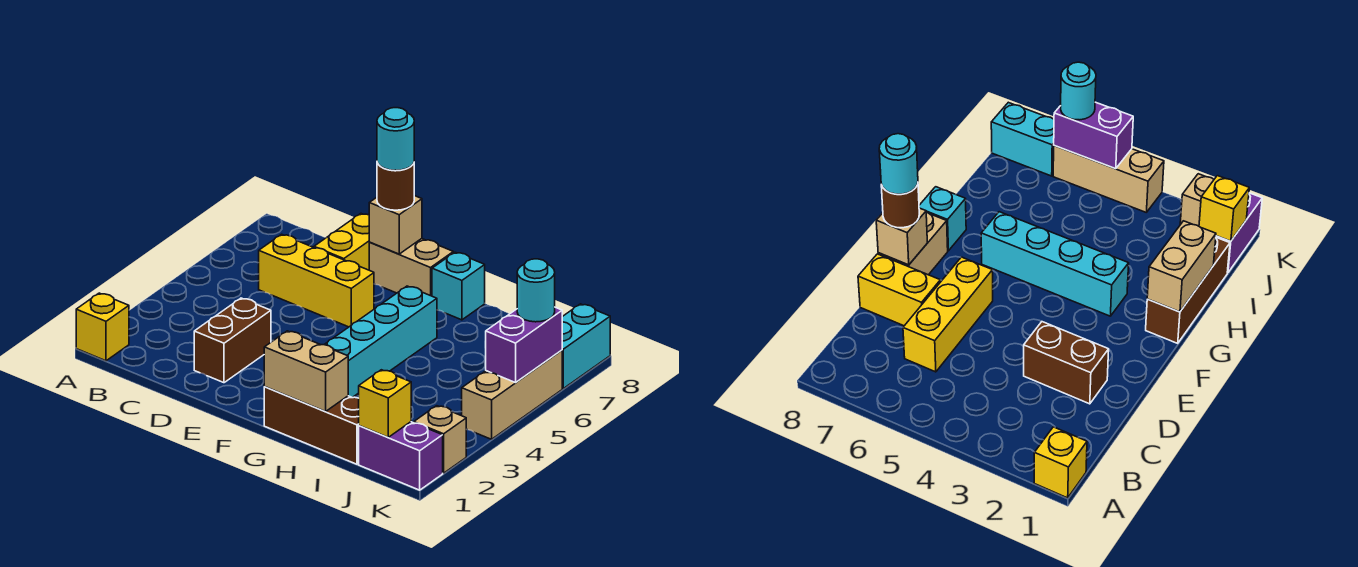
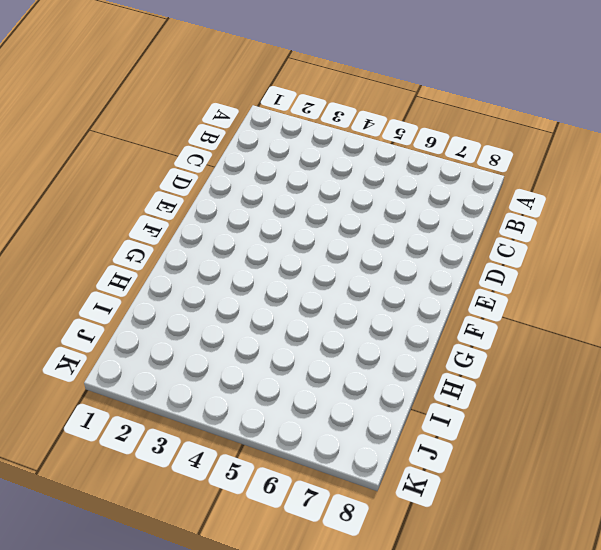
none -> yellow brick A1 level 1
none -> yellow brick C6:E6 level 1
none -> brown brick D2:D3 level 1

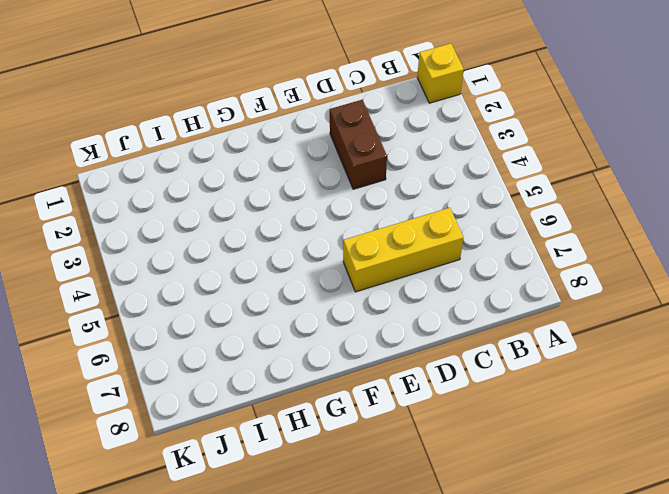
none -> yellow brick D7:D8 level 1
none -> tan brick E8:F8 level 1
none -> brown brick G1:I1 level 1

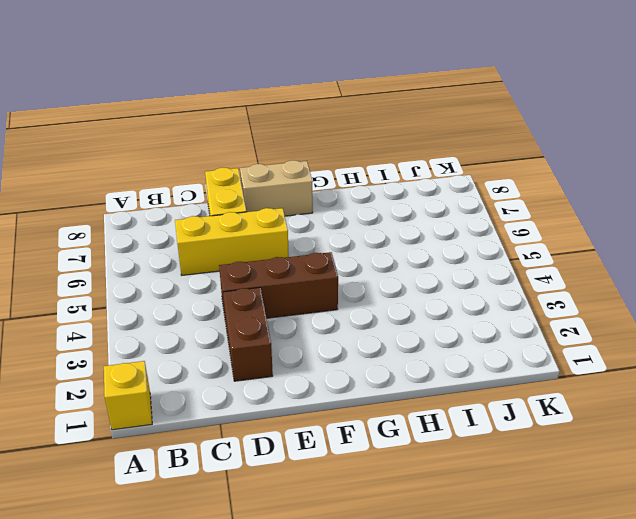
brown brick D4:F4 level 1 -> brown brick G1:I1 level 1
none -> cyan brick G3:G6 level 1
none -> cyan brick G8 level 1
none -> purple brick J1:K1 level 1

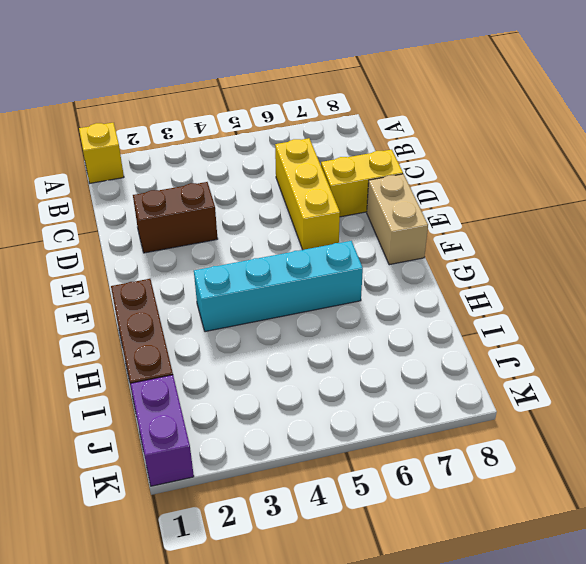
none -> cyan brick G8 level 1
none -> tan brick K2 level 1
none -> tan brick K4:K6 level 1

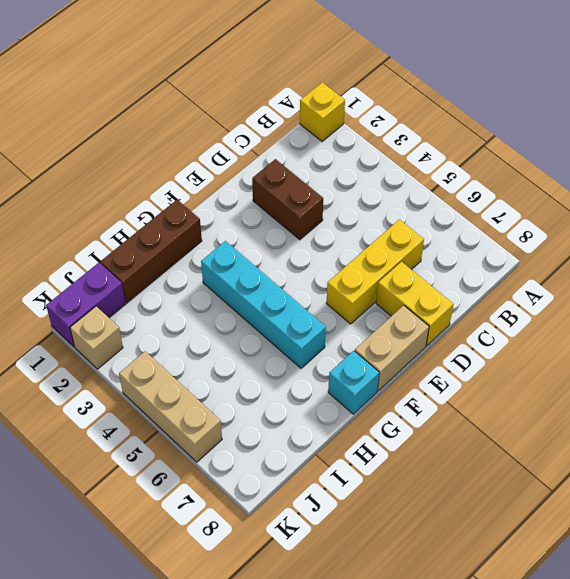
none -> cyan brick K7:K8 level 1
none -> tan brick E8 level 2
none -> tan brick G1:H1 level 2

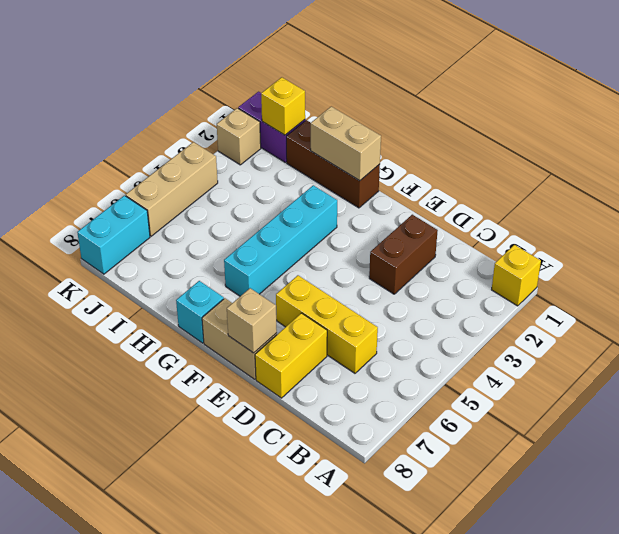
none -> purple brick K5:K6 level 2
none -> brown round brick E8 level 3
none -> cyan round brick K6 level 3

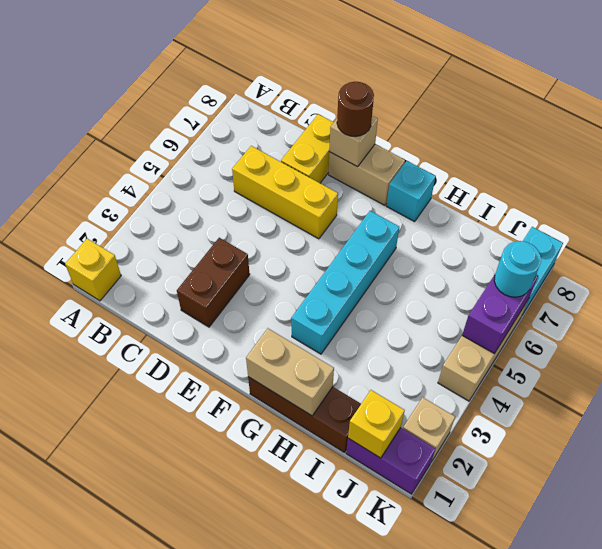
none -> cyan round brick E8 level 4

